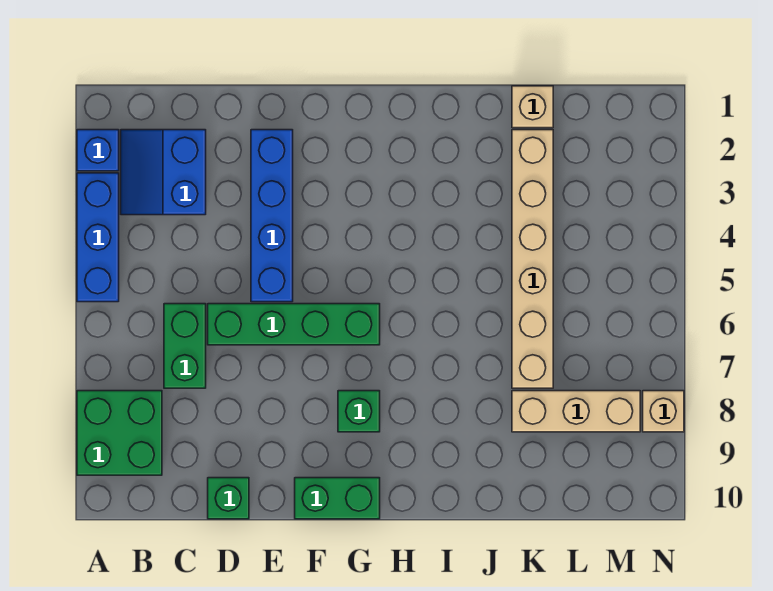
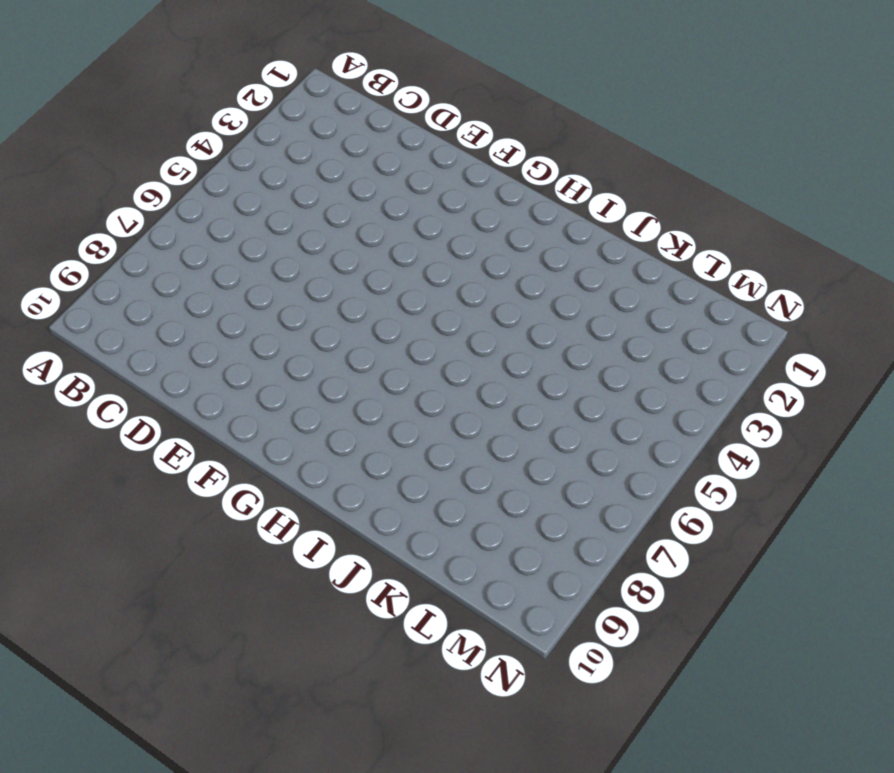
none -> blue brick A2 level 1
none -> blue brick A3:A5 level 1
none -> green brick A8:B9 level 1

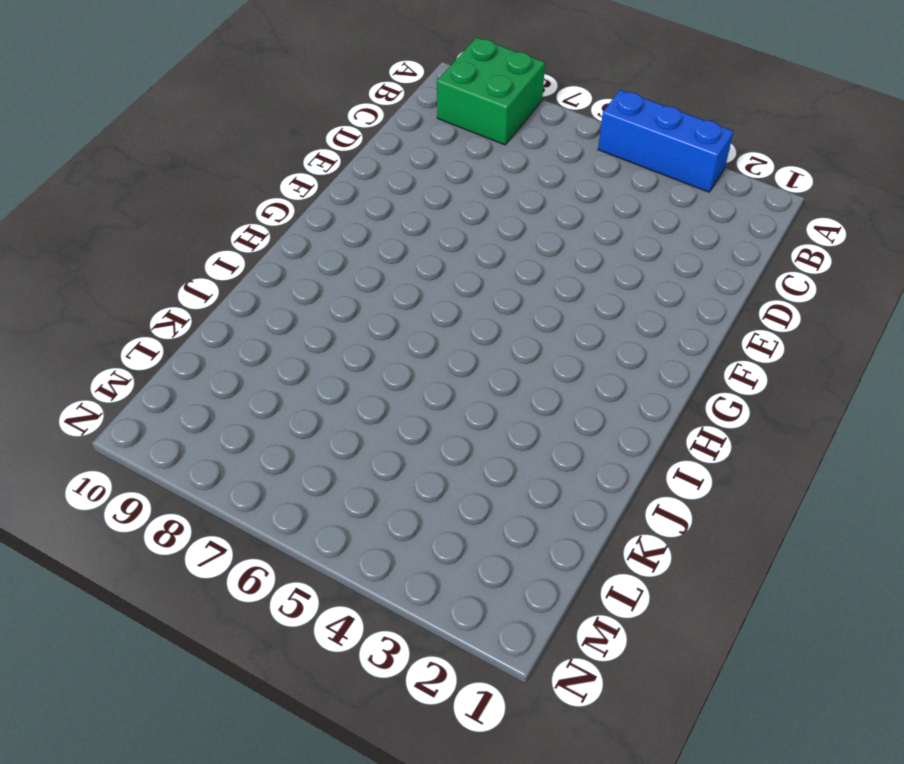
none -> blue brick A2 level 1
none -> blue slope B2:C3 level 1 top C
none -> green brick C6:C7 level 1

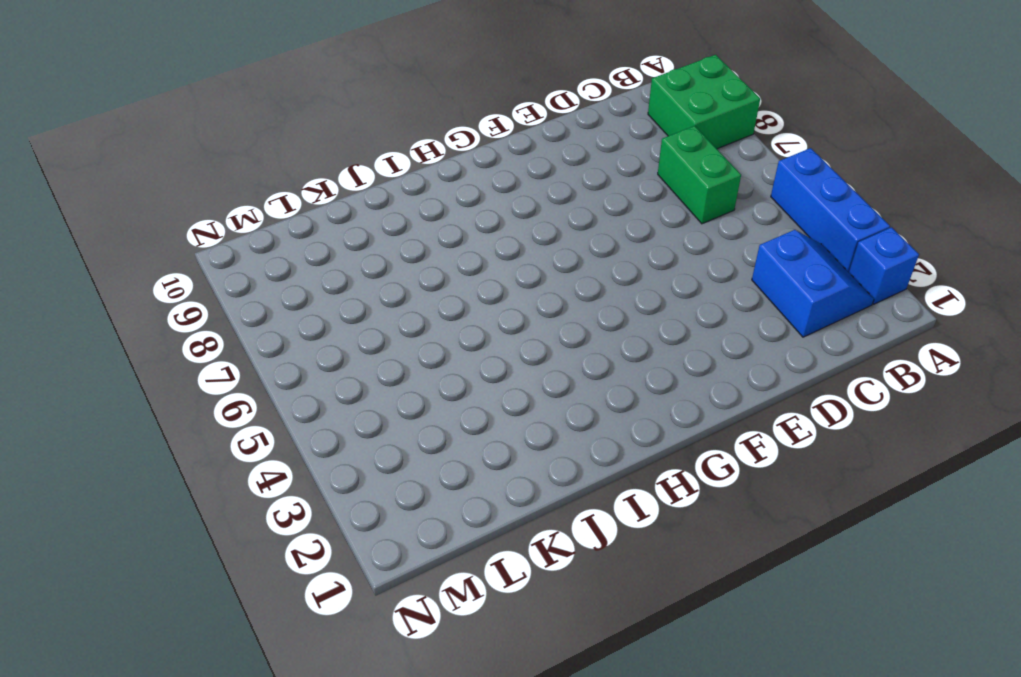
none -> green brick D6:G6 level 1
none -> green brick D10 level 1
none -> blue brick E2:E5 level 1

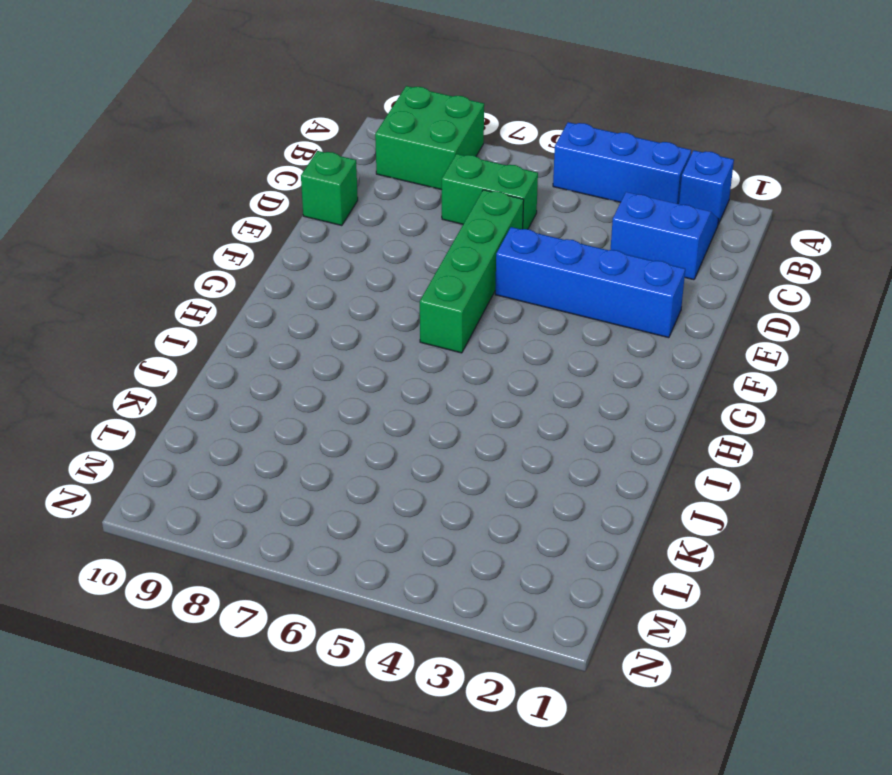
none -> green brick F10:G10 level 1
none -> green brick G8 level 1
none -> tan brick K1 level 1

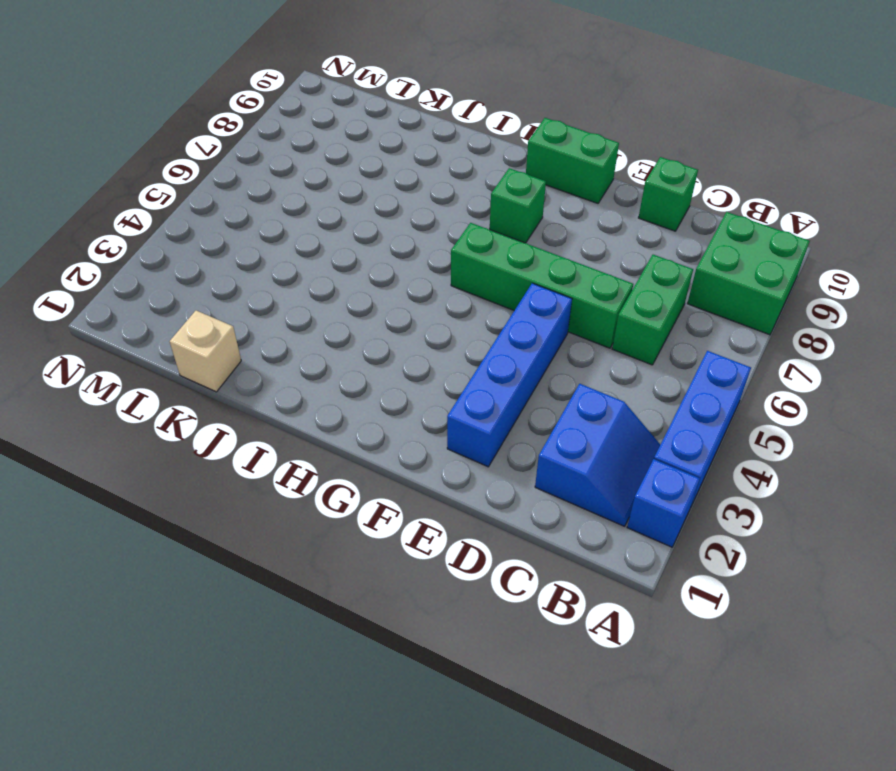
none -> tan brick K2:K7 level 1
none -> tan brick K8:M8 level 1
none -> tan brick N8 level 1

